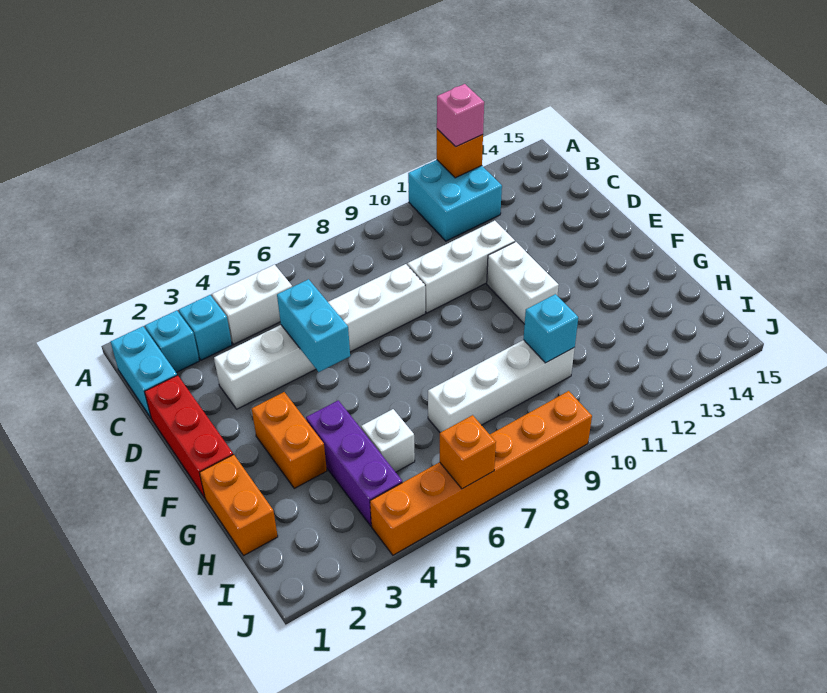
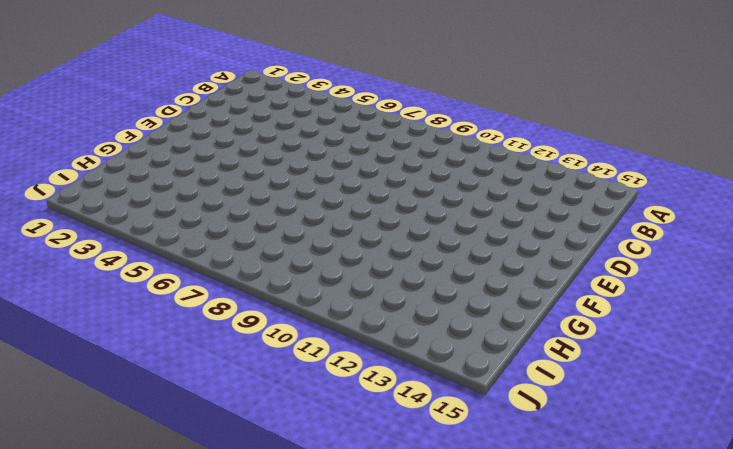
none -> cyan brick A11:B12 level 1
none -> cyan brick B1:C1 level 1
none -> cyan brick B2 level 1

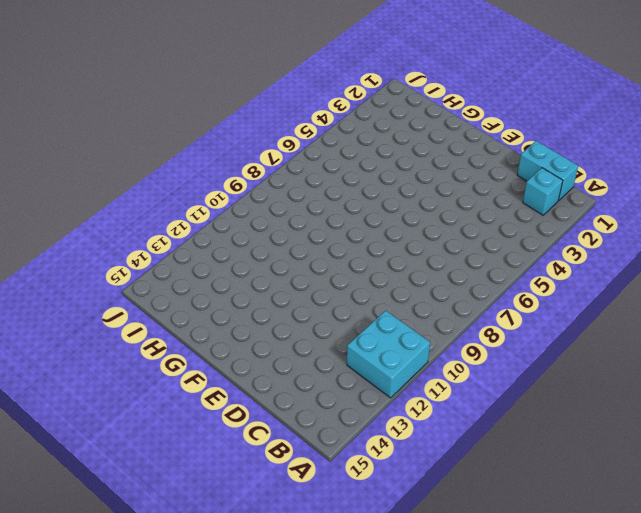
none -> cyan brick B3 level 1
none -> white brick B4:B5 level 1
none -> red brick D1:F1 level 1

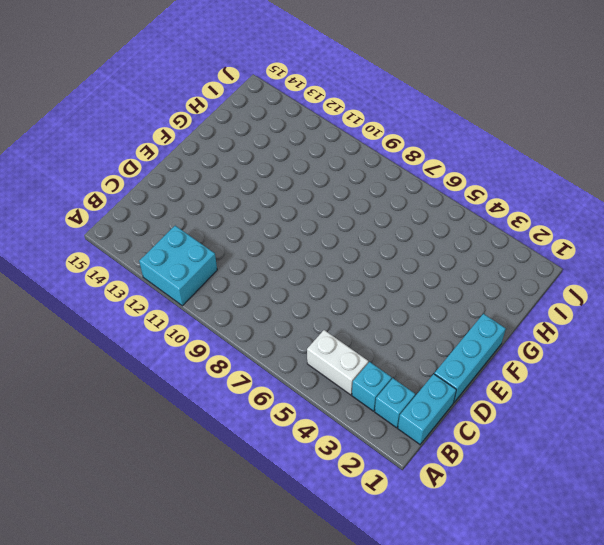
cyan brick D1:F1 level 1 -> red brick D1:F1 level 1
none -> white brick D3:D8 level 1
none -> white brick D9:D11 level 1
none -> white brick E11:F11 level 1

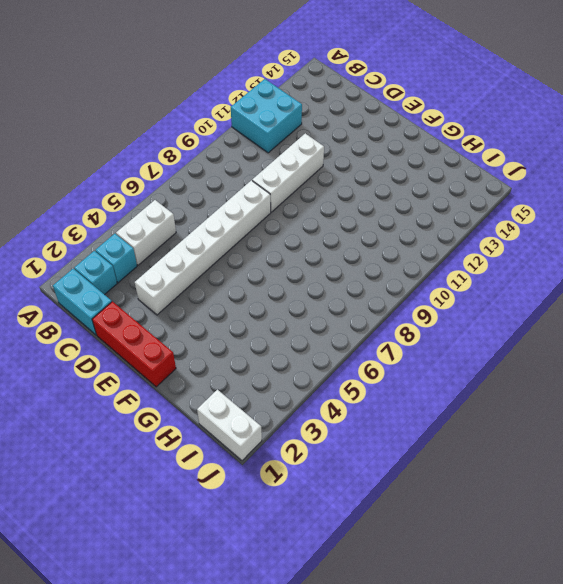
white brick I1:J1 level 1 -> white brick E11:F11 level 1
none -> orange brick F3:G3 level 1
none -> orange brick G1:H1 level 1
none -> purple brick G4:I4 level 1

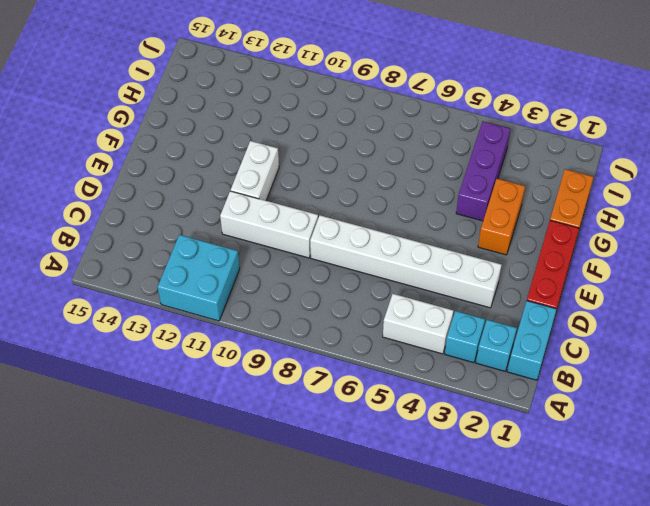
none -> white brick H5 level 1
none -> white brick H7:H10 level 1
none -> orange brick J4:J9 level 1

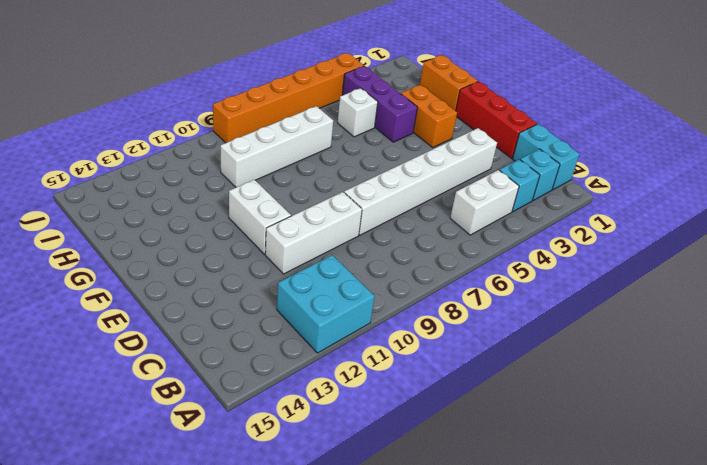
none -> orange brick A12 level 2
none -> cyan brick D5:E5 level 2
none -> cyan brick H10 level 2

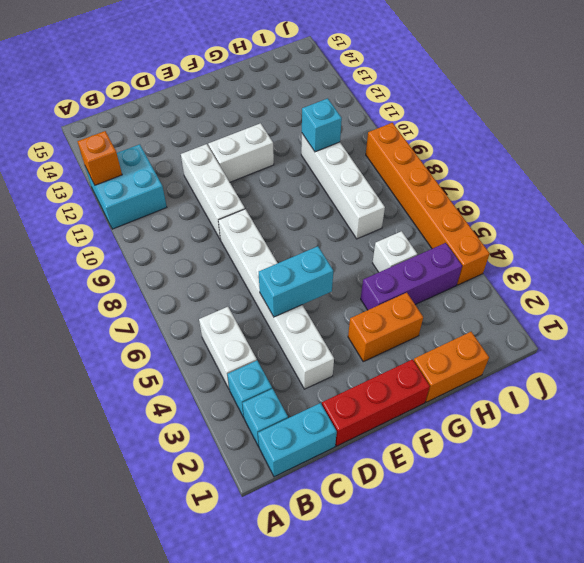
none -> orange brick J6 level 2
none -> pink brick A12 level 3

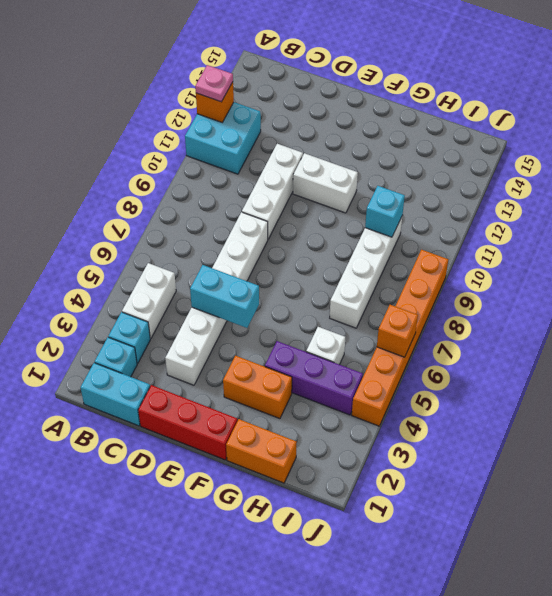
pink plate A12 level 3 -> pink brick A12 level 3

